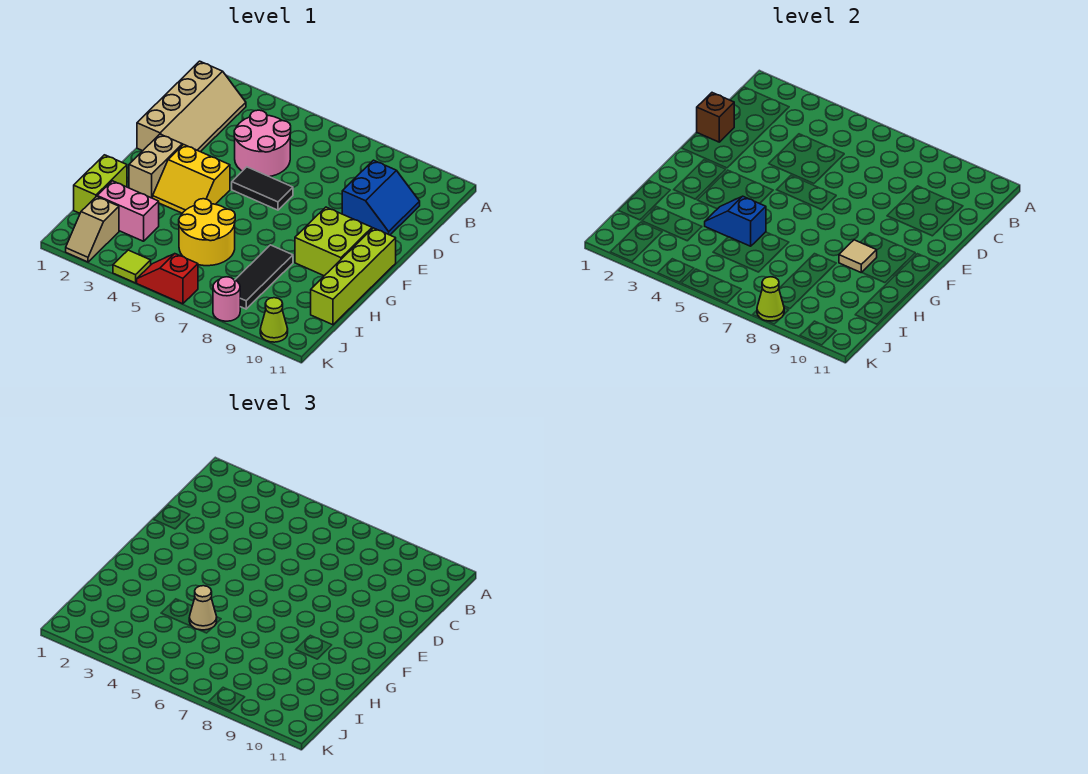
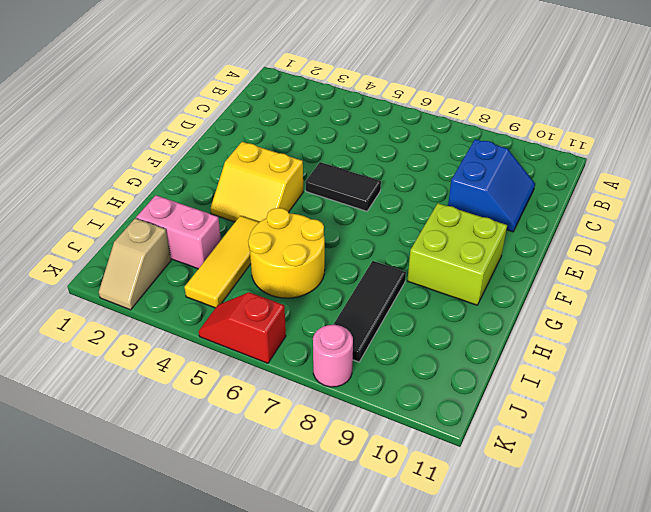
yellow tile H4:J4 level 1 -> none
none -> tan slope B1:E2 level 1 top 1
none -> pink round brick C4:D5 level 1
none -> tan brick F2:G2 level 1

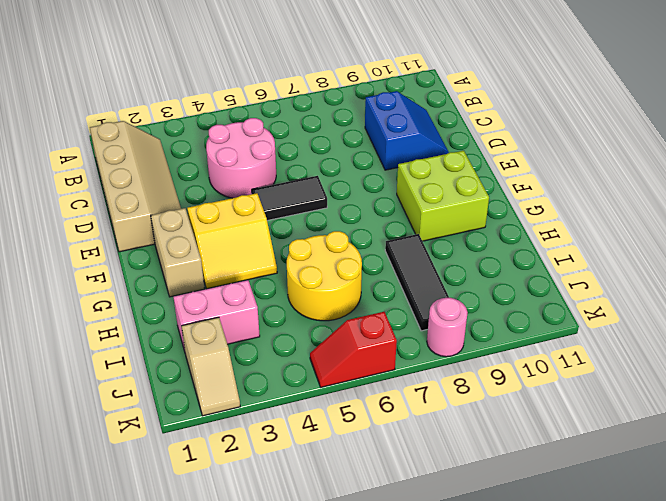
none -> lime brick F11:I11 level 1
none -> lime brick H1:I1 level 1
none -> lime tile K4 level 1

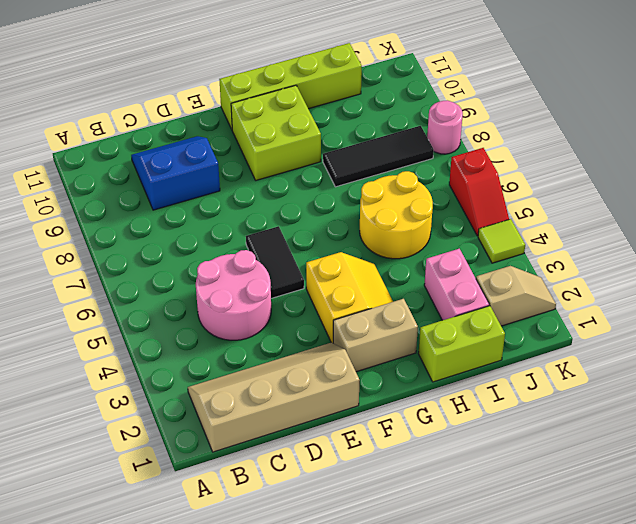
none -> lime cone K10 level 1
none -> brown brick D1 level 2
none -> tan tile G9 level 2

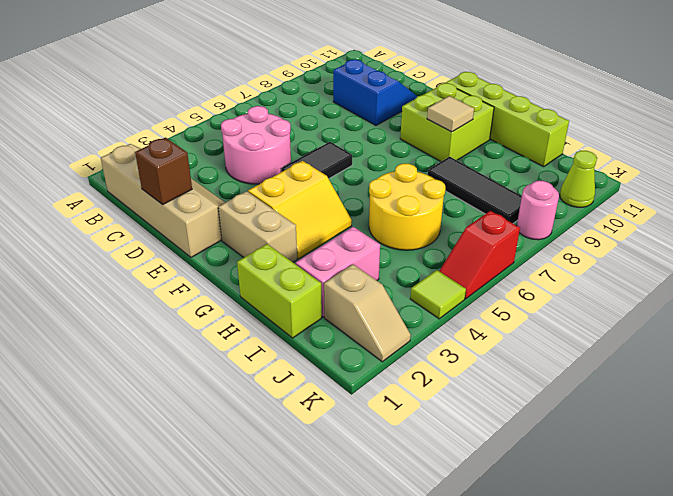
none -> blue slope H4:H5 level 2 top 5
none -> lime cone K8 level 2
none -> tan cone H5 level 3

